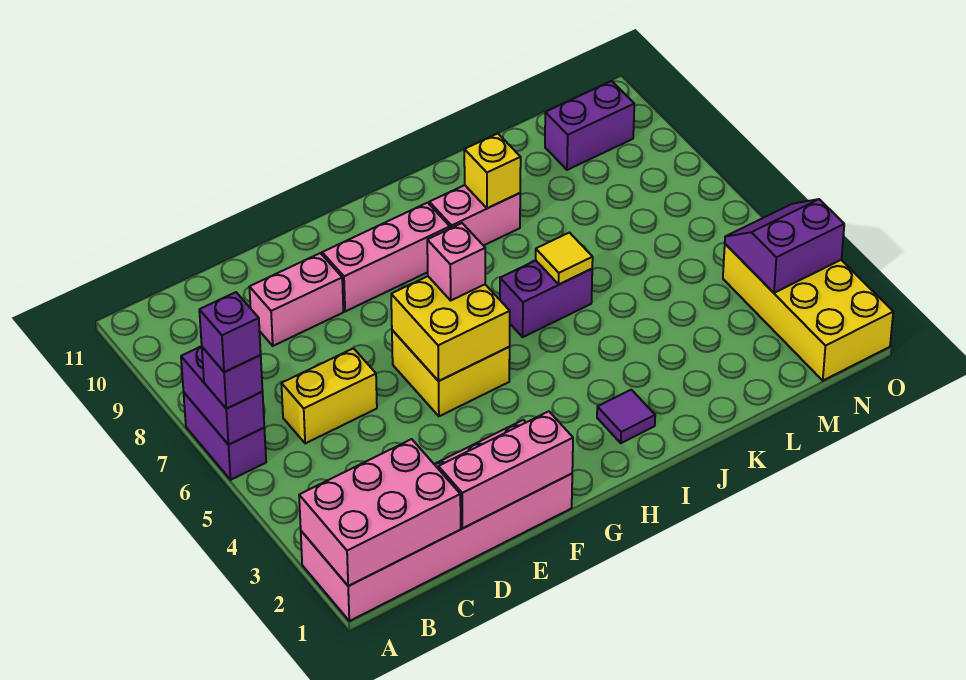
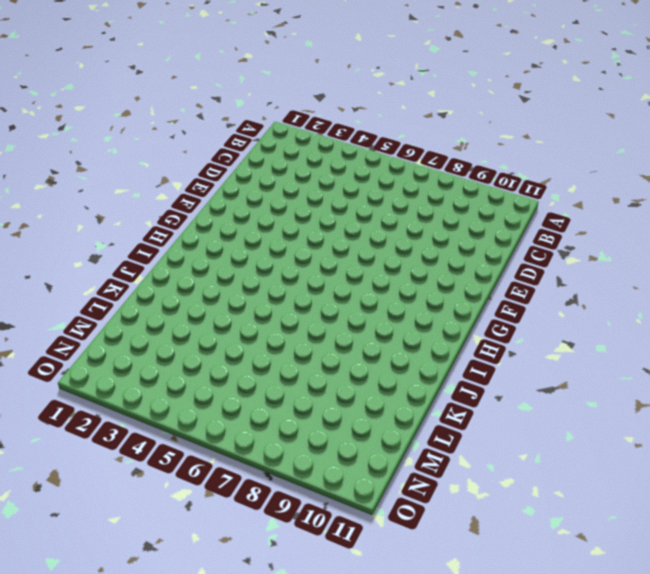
none -> pink brick A1:F2 level 1
none -> purple brick A6:A7 level 1
none -> yellow brick C6:D6 level 1

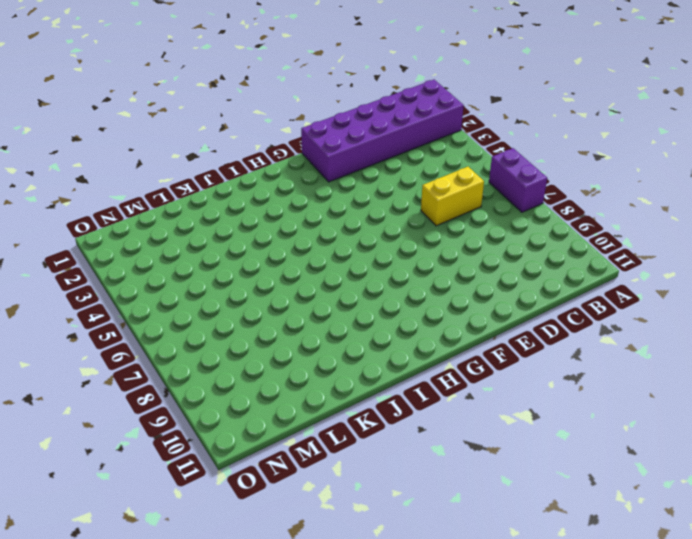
purple brick A1:F2 level 1 -> pink brick A1:F2 level 1
none -> pink brick D9:E9 level 1
none -> yellow brick F5:G6 level 1
none -> pink brick F9:H9 level 1

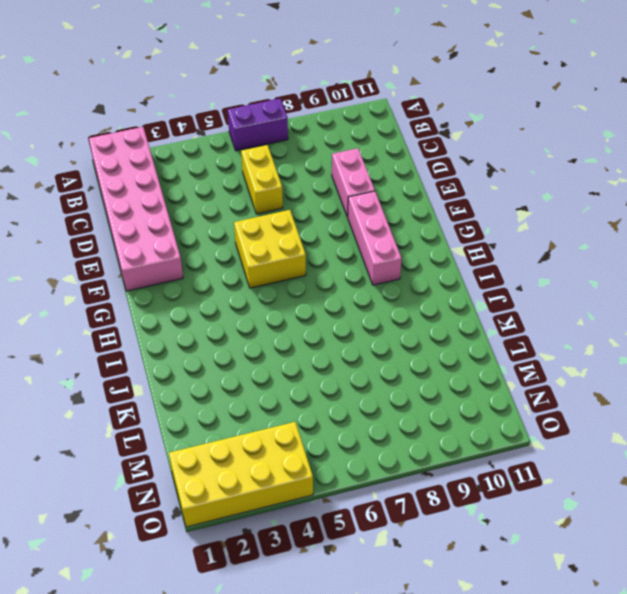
none -> purple tile I2 level 1
none -> purple brick I6:J6 level 1
none -> pink brick I9:J9 level 1

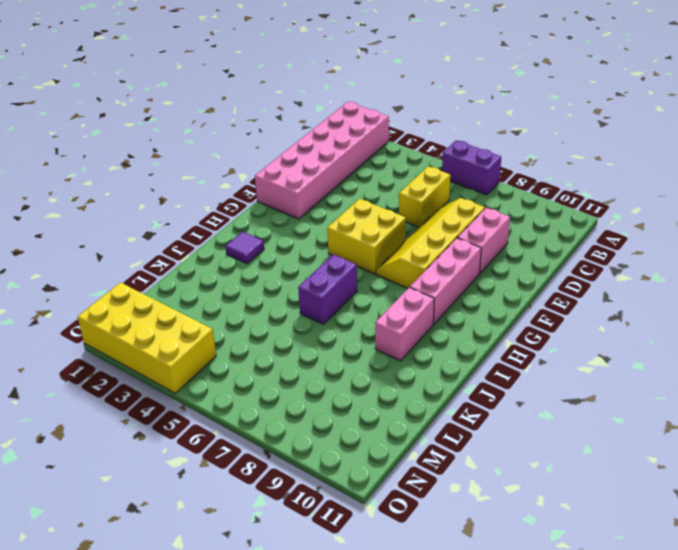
yellow slope D7:G8 level 1 top 8 -> none
none -> purple brick M10:N10 level 1
none -> pink brick A1:C2 level 2
none -> purple brick A6:A7 level 2

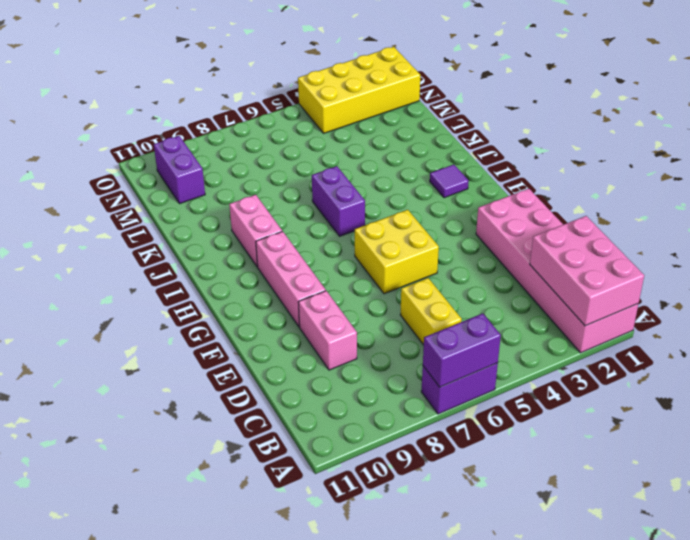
none -> pink brick D1:F1 level 2
none -> yellow brick F5:G6 level 2
none -> yellow tile J6 level 2

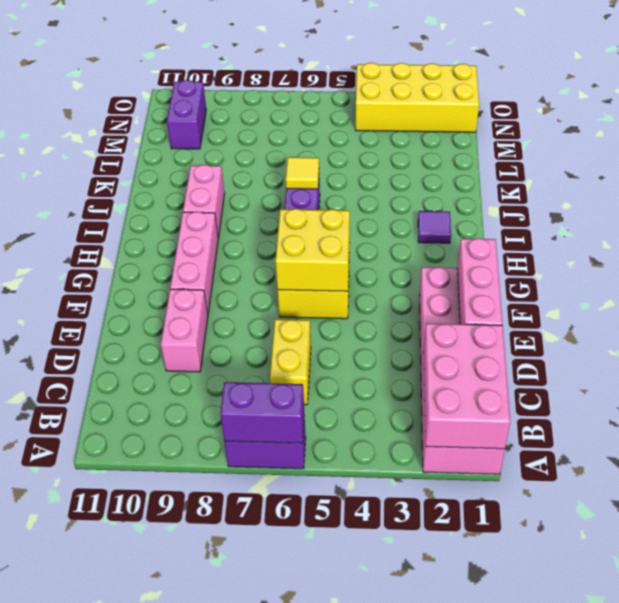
none -> yellow brick J9 level 2
none -> purple slope N3:O4 level 2 top 3
none -> purple brick A6 level 3

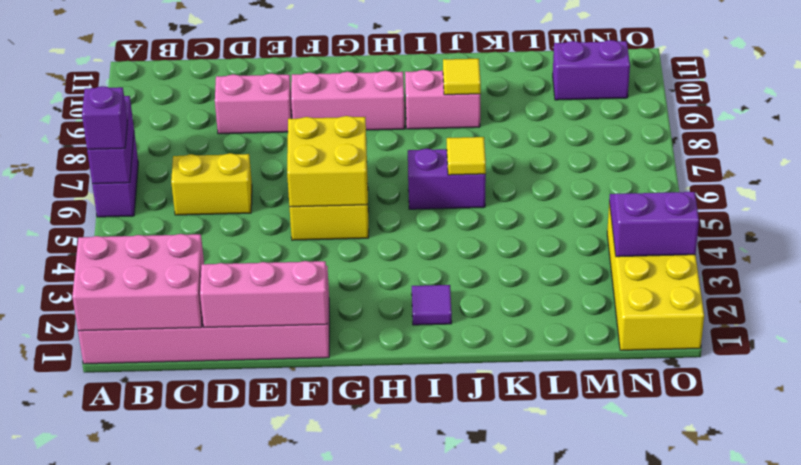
yellow tile J9 level 2 -> yellow brick J9 level 2
none -> pink brick G6 level 3
none -> purple brick A6 level 4

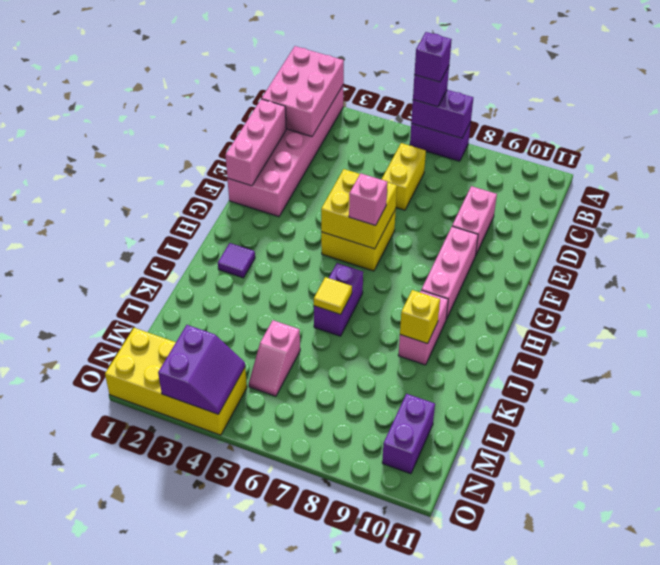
pink slope L5:M5 level 1 top L -> none

